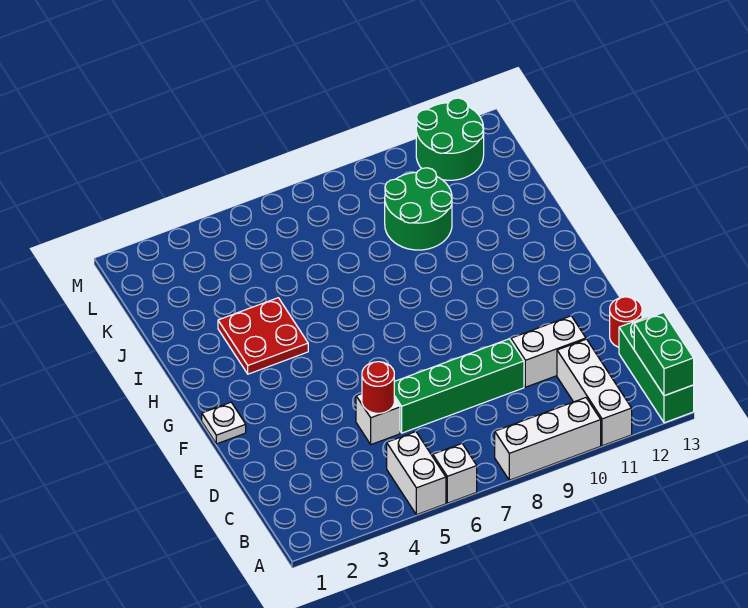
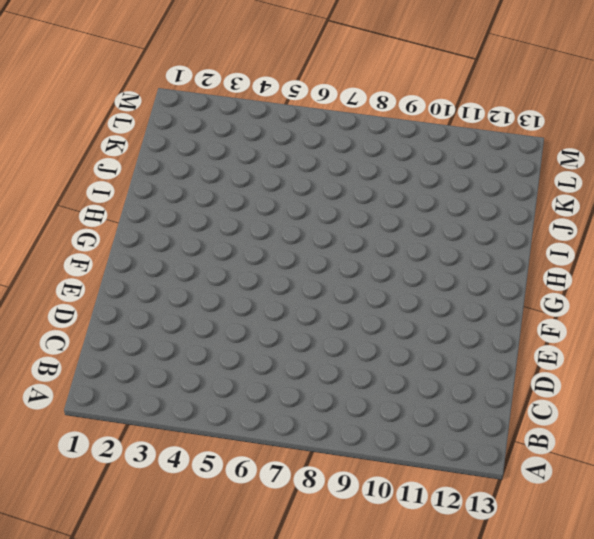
none -> white brick A5:B5 level 1
none -> white brick A6 level 1
none -> white brick A8:A10 level 1

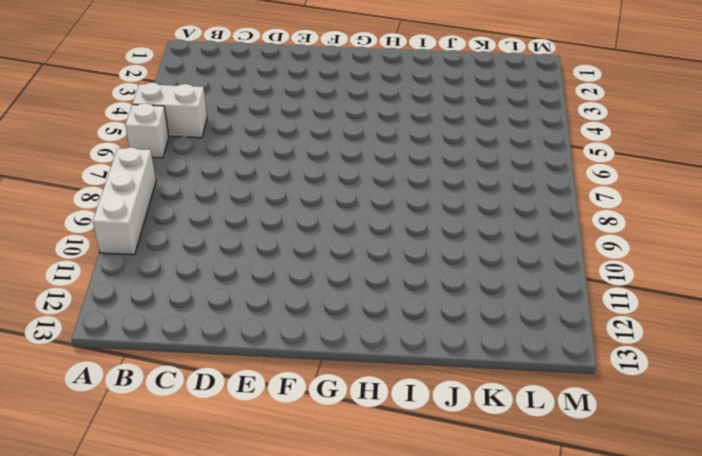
none -> white brick A11:C11 level 1
none -> green brick A13:C13 level 1
none -> white brick D5 level 1

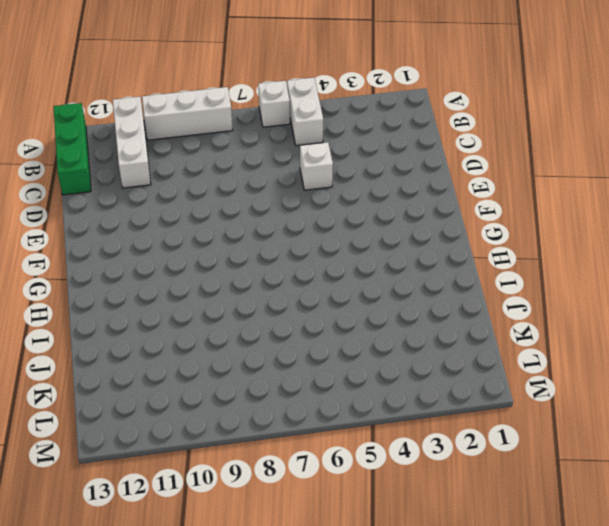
none -> green brick D6:D9 level 1
none -> white brick D10:D11 level 1
none -> red round brick D13 level 1

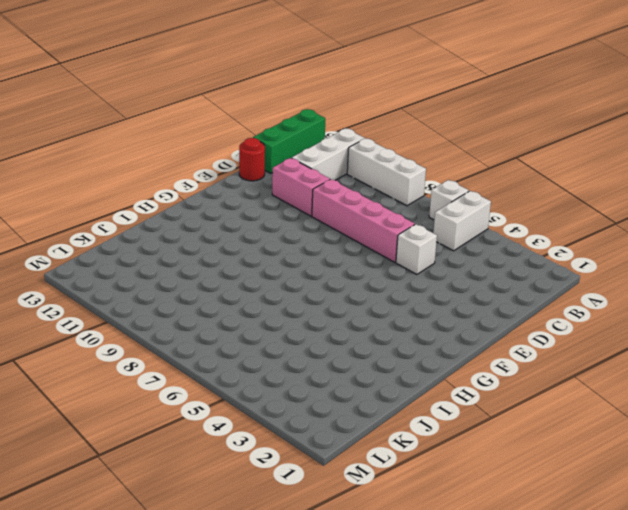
pink brick D6:D9 level 1 -> green brick D6:D9 level 1
pink brick D10:D11 level 1 -> white brick D10:D11 level 1
none -> white plate F1 level 1
none -> red plate H3:I4 level 1
none -> green round brick J9:K10 level 1

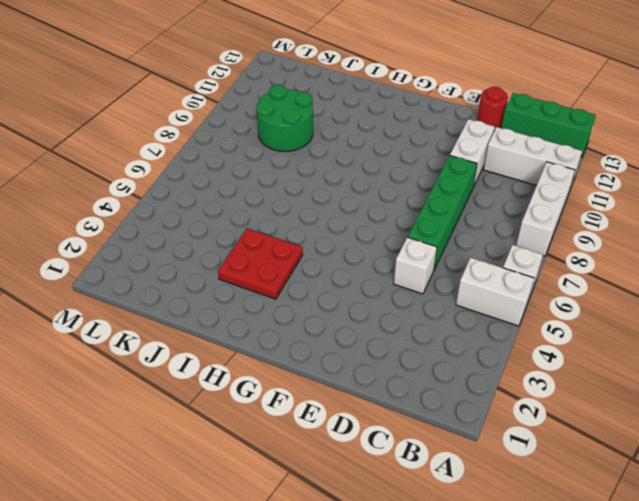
none -> white plate F1 level 1
none -> green round brick L11:M12 level 1
none -> green brick A13:B13 level 2

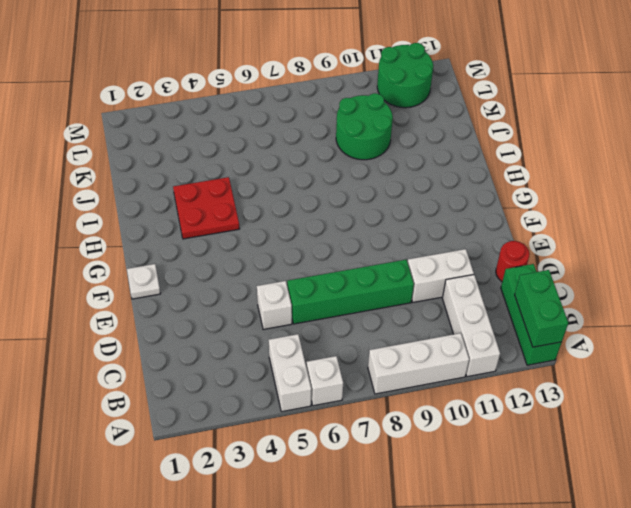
none -> red round brick D5 level 2

